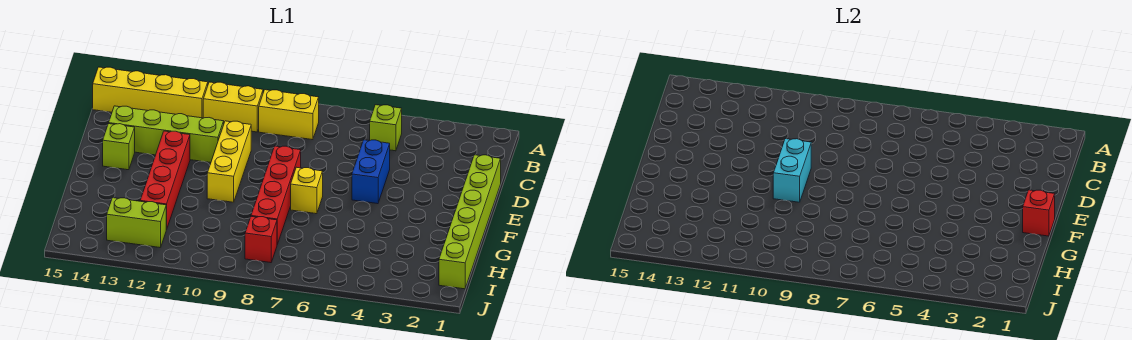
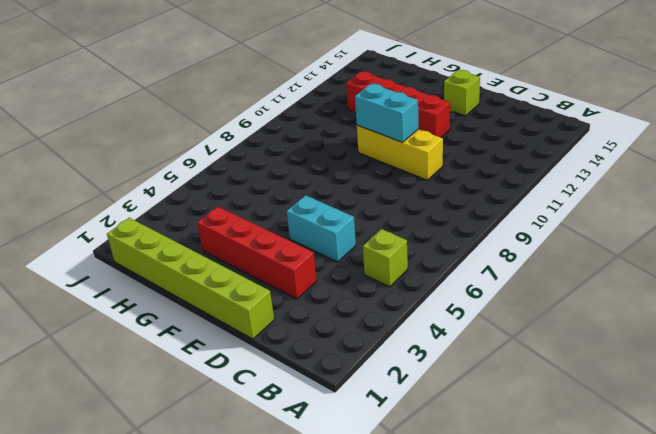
red brick D3:G3 level 1 -> red brick E8:H8 level 1
cyan brick D5:E5 level 1 -> blue brick D5:E5 level 1
none -> yellow brick B8:B9 level 1
none -> yellow brick B10:B11 level 1
none -> yellow brick B12:B15 level 1

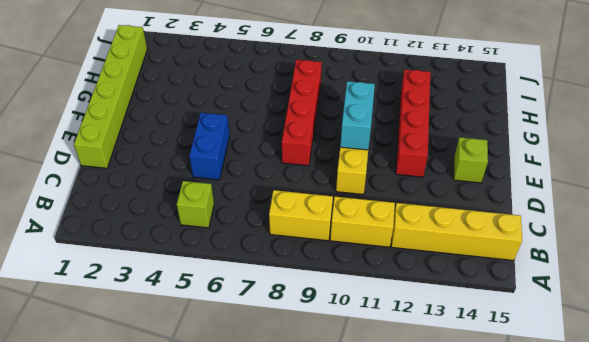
none -> lime brick D11:D14 level 1
none -> yellow brick F7 level 1
none -> red brick I8 level 1

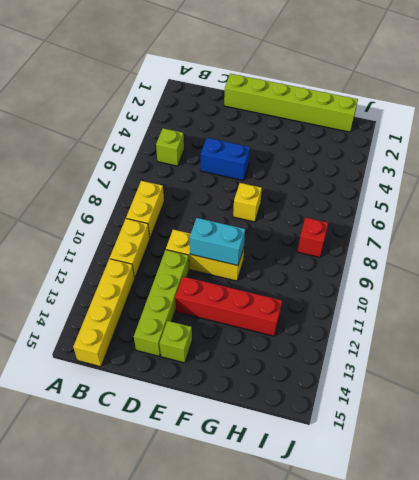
none -> red brick E8:H8 level 1
none -> lime brick I12:I13 level 1
none -> red brick F1 level 2

